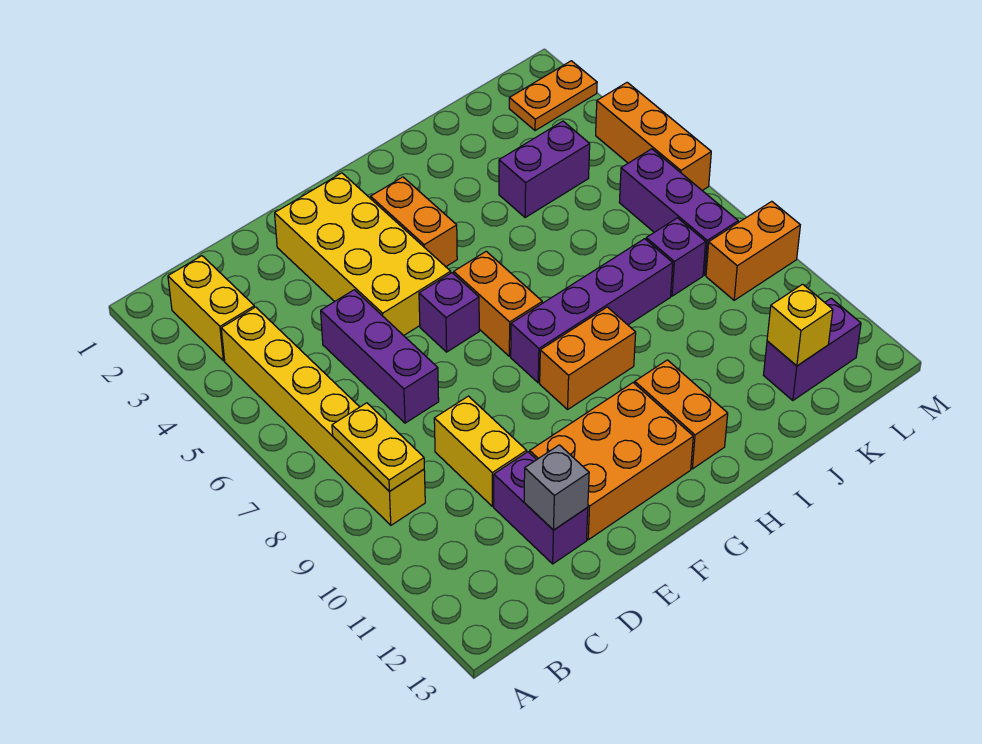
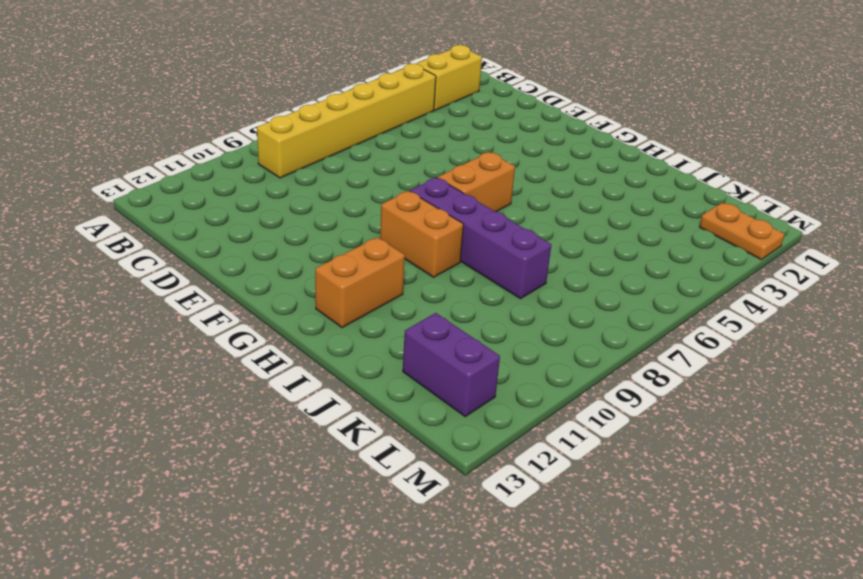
none -> purple brick D5:D7 level 1
none -> yellow brick D9:D10 level 1
none -> purple brick D11:D12 level 1

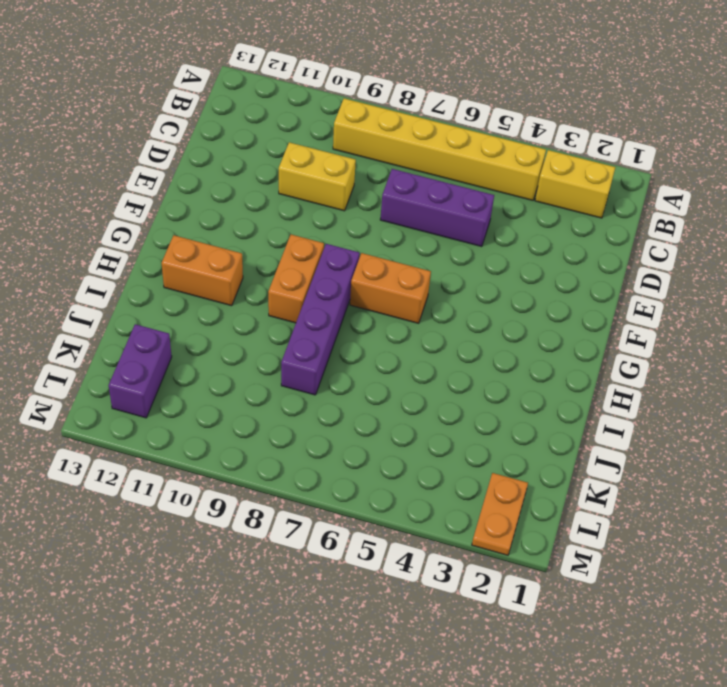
none -> purple brick D11:D12 level 1
none -> yellow brick E2:F5 level 1
none -> orange brick E11:G12 level 1

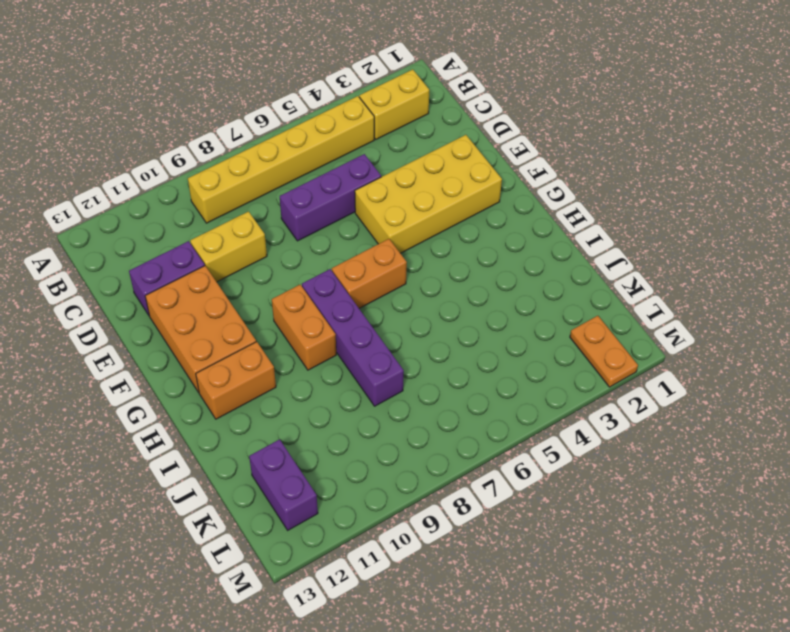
none -> purple brick F6 level 1
none -> orange brick G3:G4 level 1
none -> purple brick J4:K4 level 1

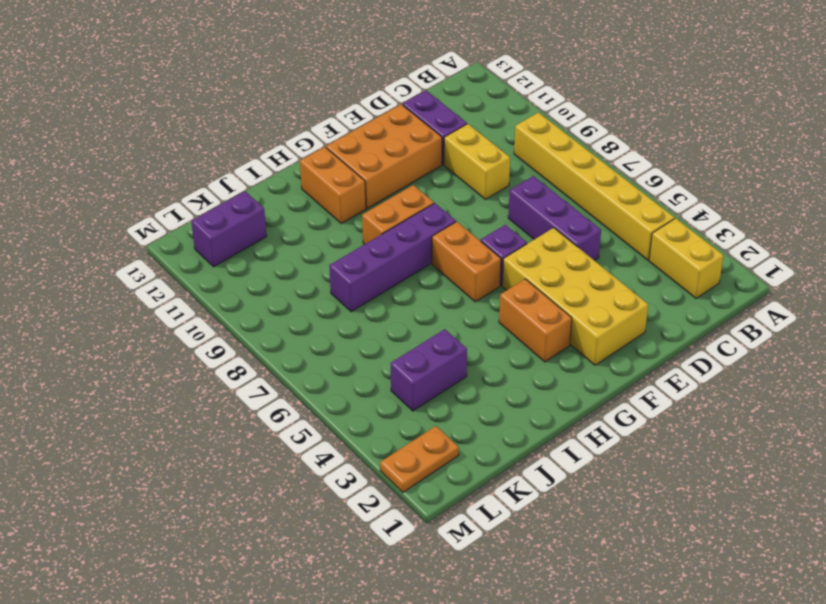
none -> purple brick K8 level 1
none -> purple brick L6:L8 level 1
none -> orange brick L9:M9 level 1

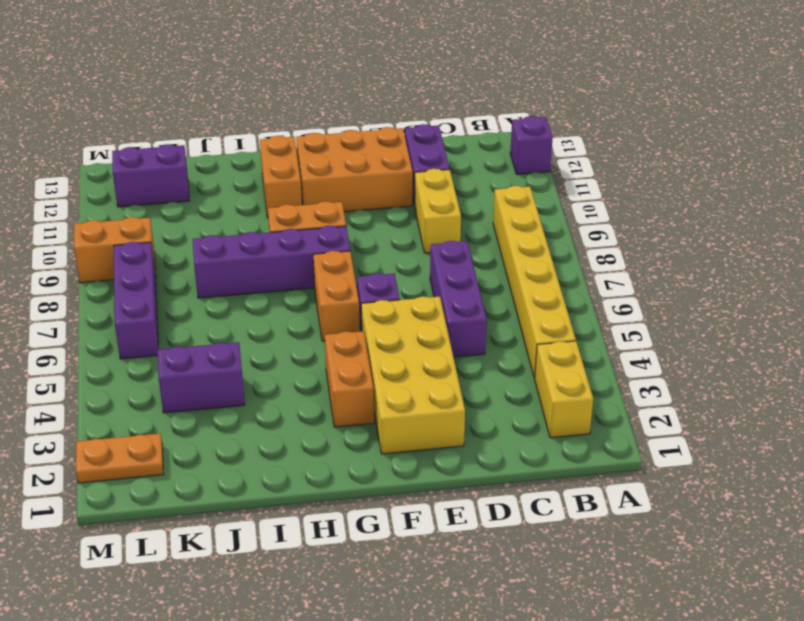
purple brick A12 level 1 -> purple brick K8 level 1
none -> orange brick M4:M6 level 1
none -> yellow plate B8:B9 level 2
none -> grey brick D12 level 2

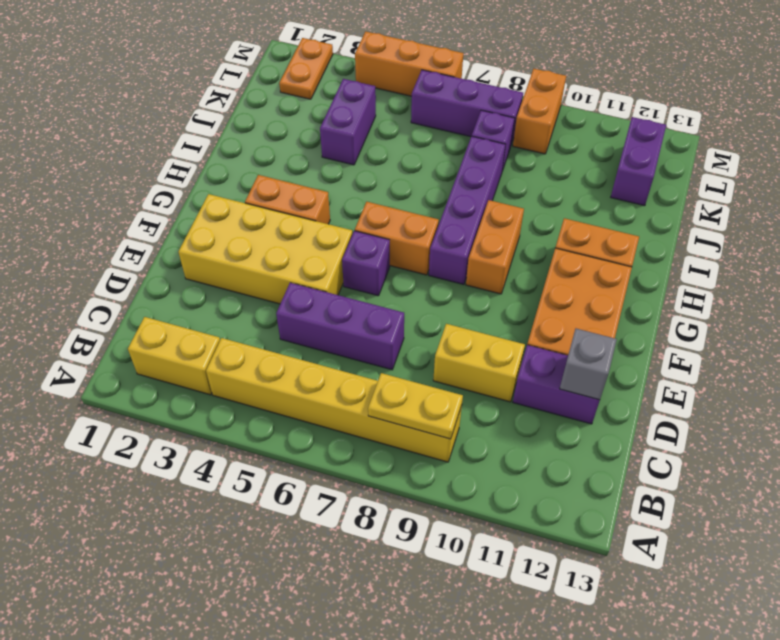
none -> yellow brick K12 level 2

